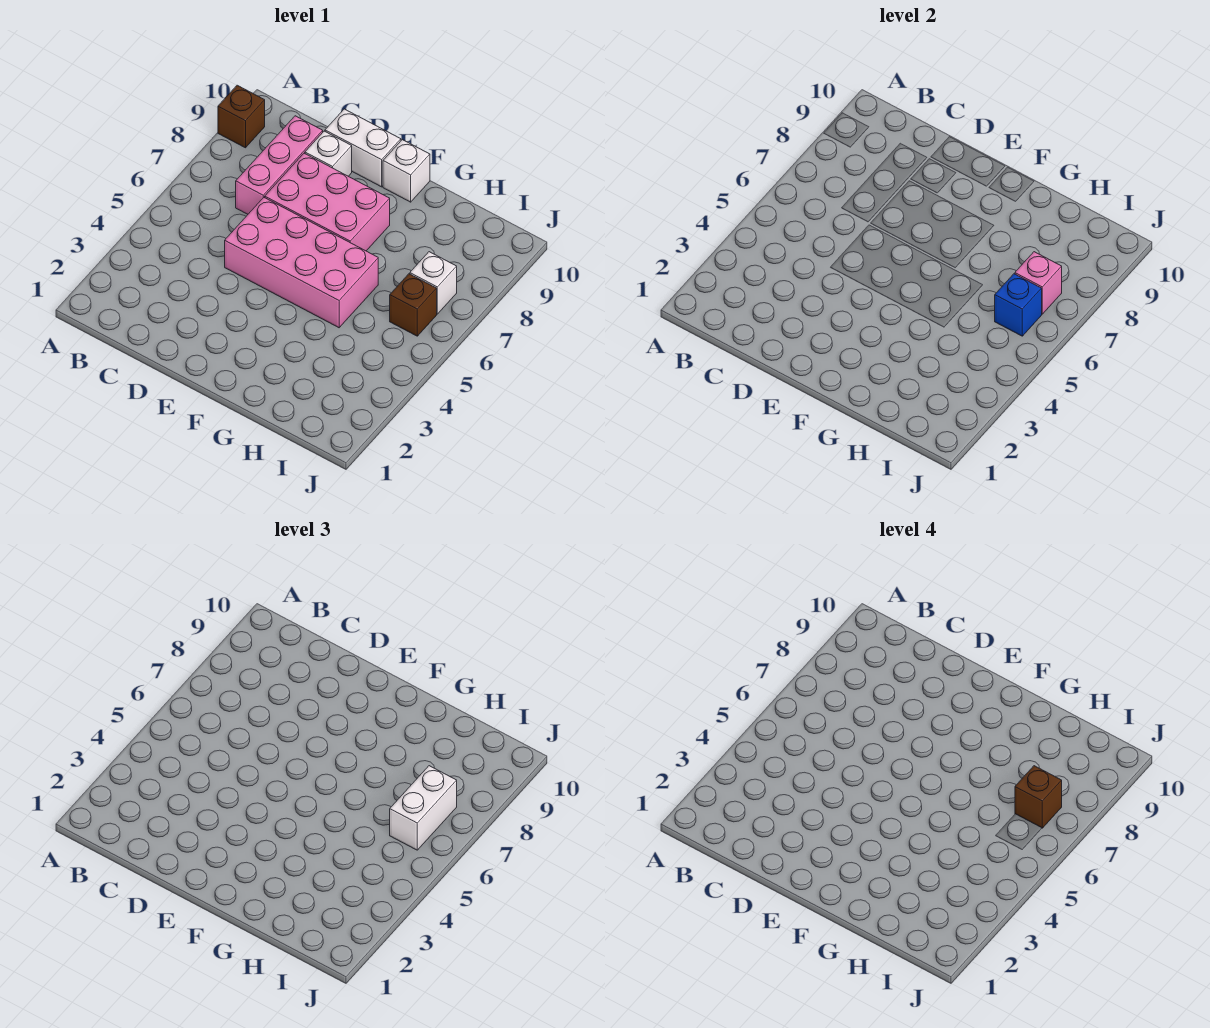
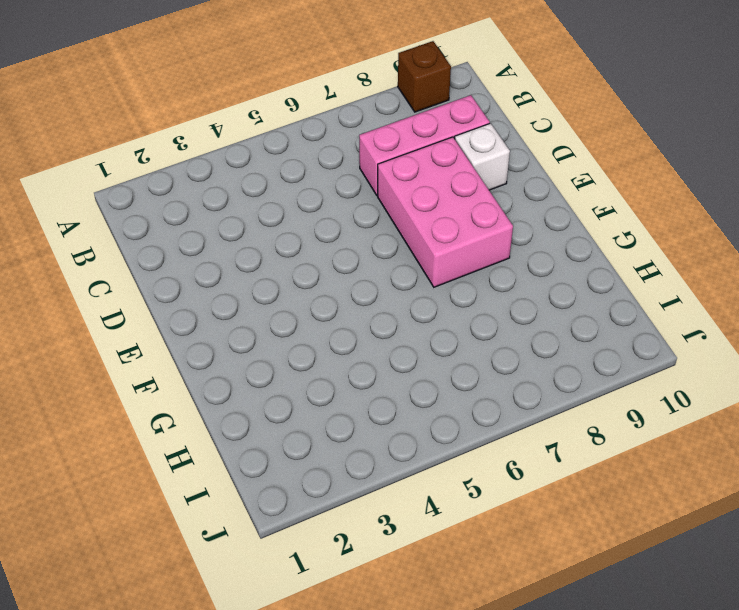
none -> pink brick D5:G6 level 1
none -> white brick D10:E10 level 1
none -> white brick F10 level 1

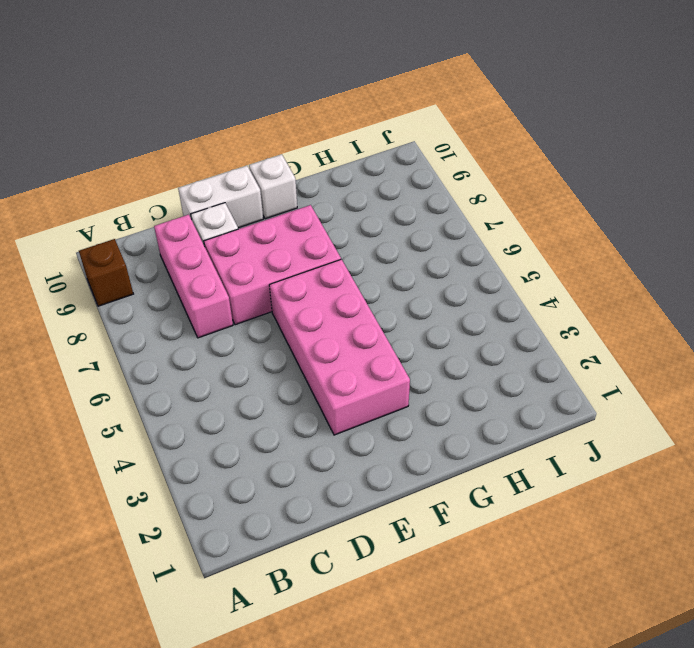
pink brick E3:F6 level 1 -> pink brick D5:G6 level 1
none -> brown brick I6 level 1
none -> white brick I7 level 1
none -> blue brick I6 level 2

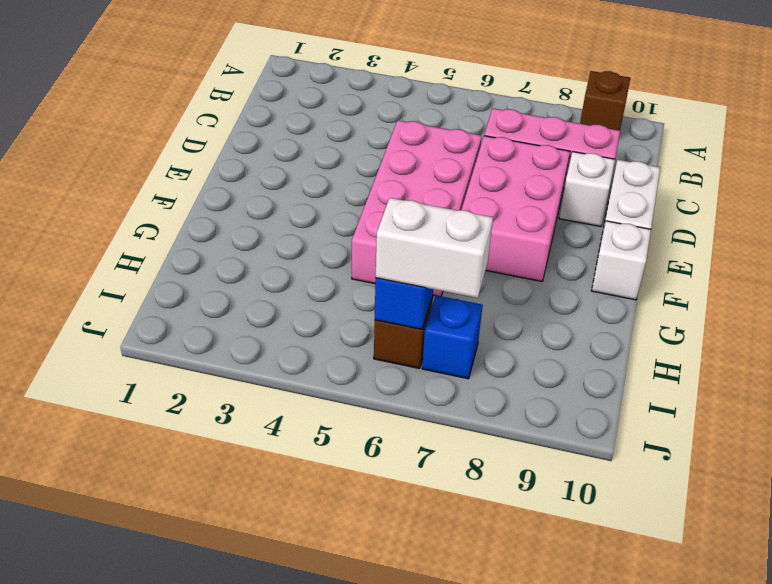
blue brick I7 level 1 -> white brick I7 level 1
none -> pink brick I7 level 2
none -> brown brick I7 level 4

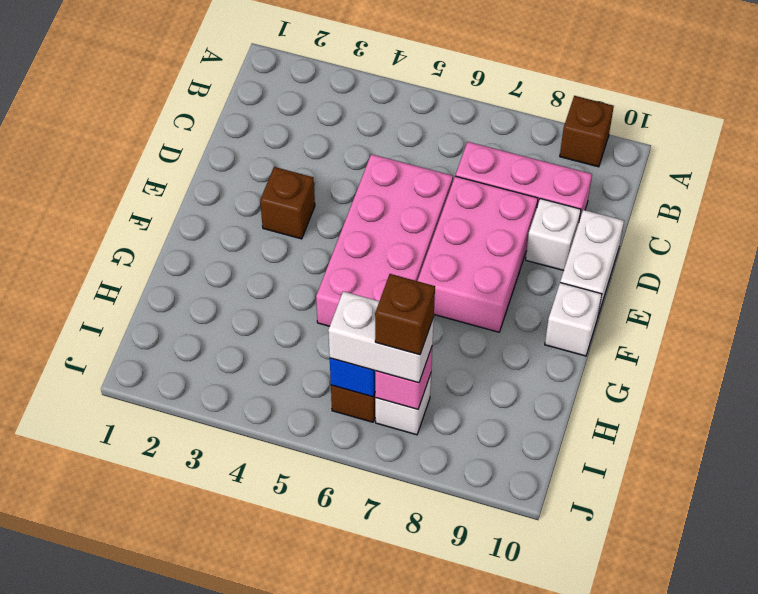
brown brick E3 level 1 -> none

